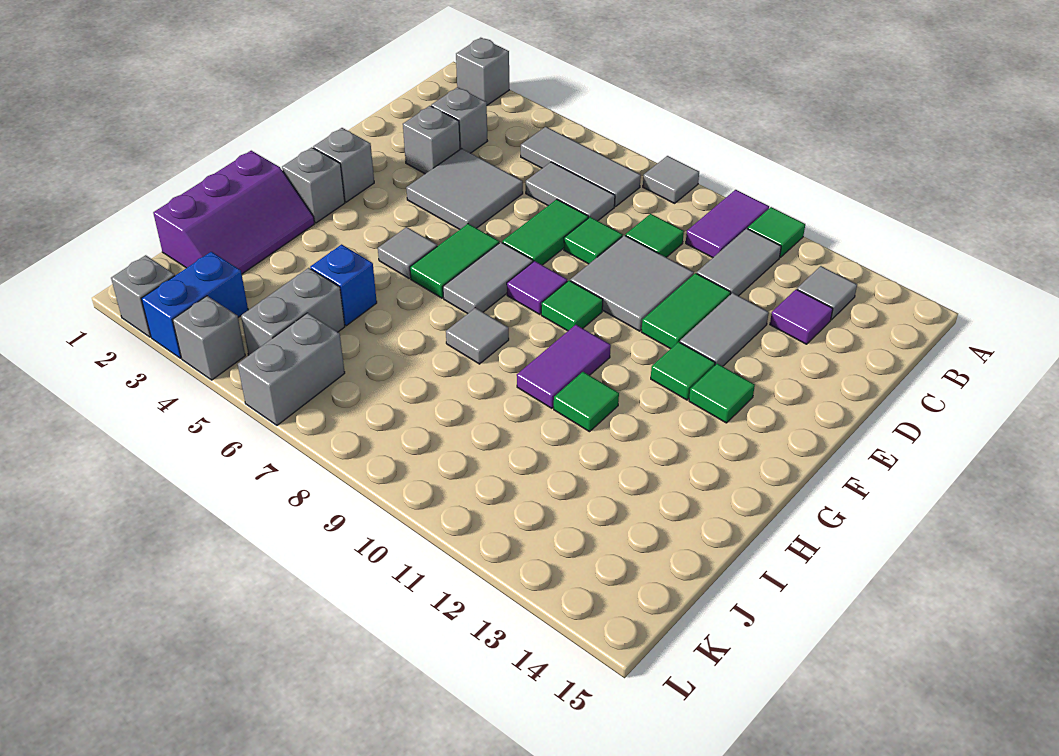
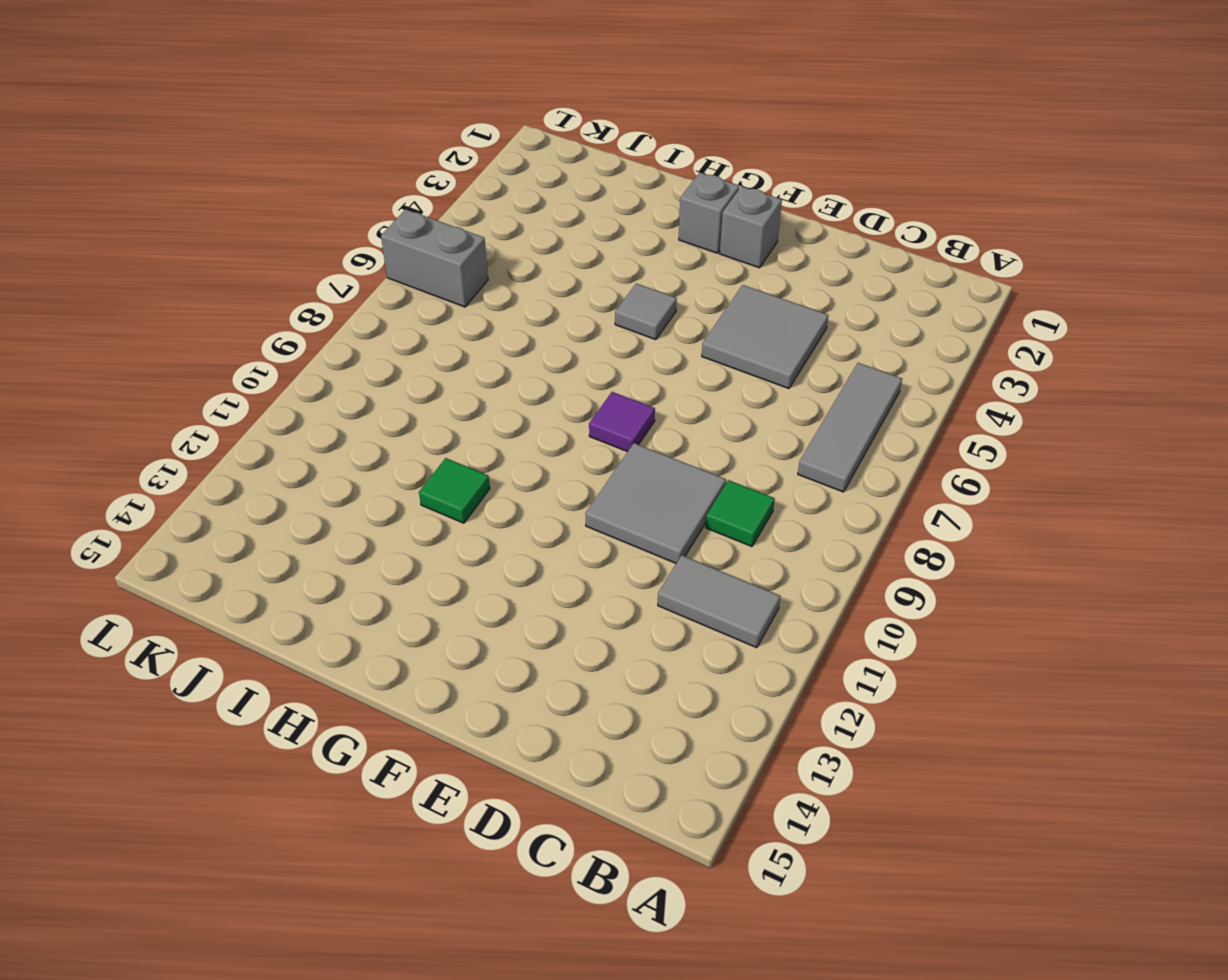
none -> grey brick A2 level 1
none -> grey tile A8 level 1
none -> purple tile A10:B10 level 1
none -> green tile A11 level 1

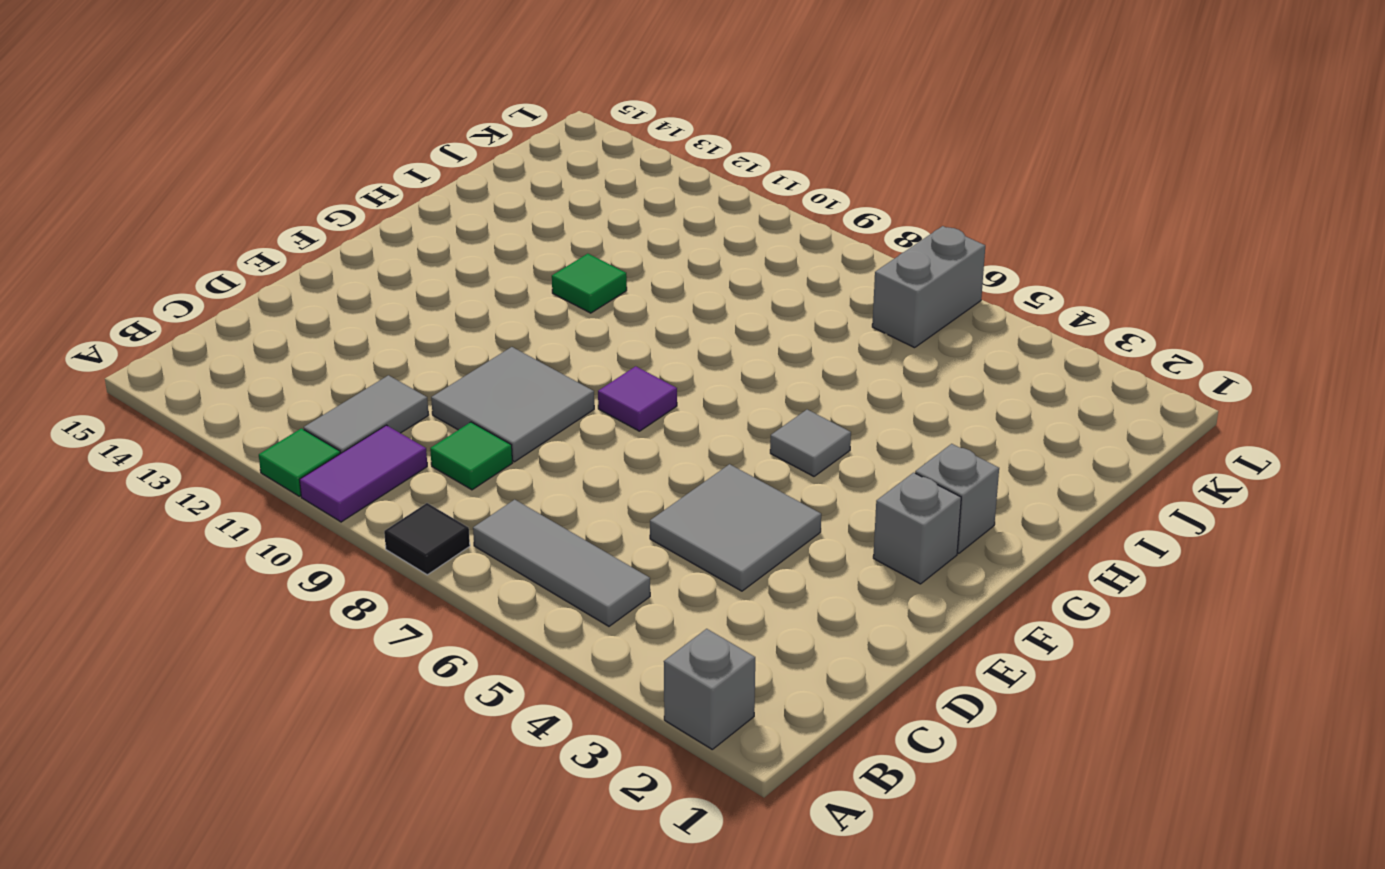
black tile A8 level 1 -> grey tile A8 level 1
none -> grey tile B13 level 1
none -> grey brick C3 level 1
none -> grey tile C6:C7 level 1
none -> purple tile C13 level 1

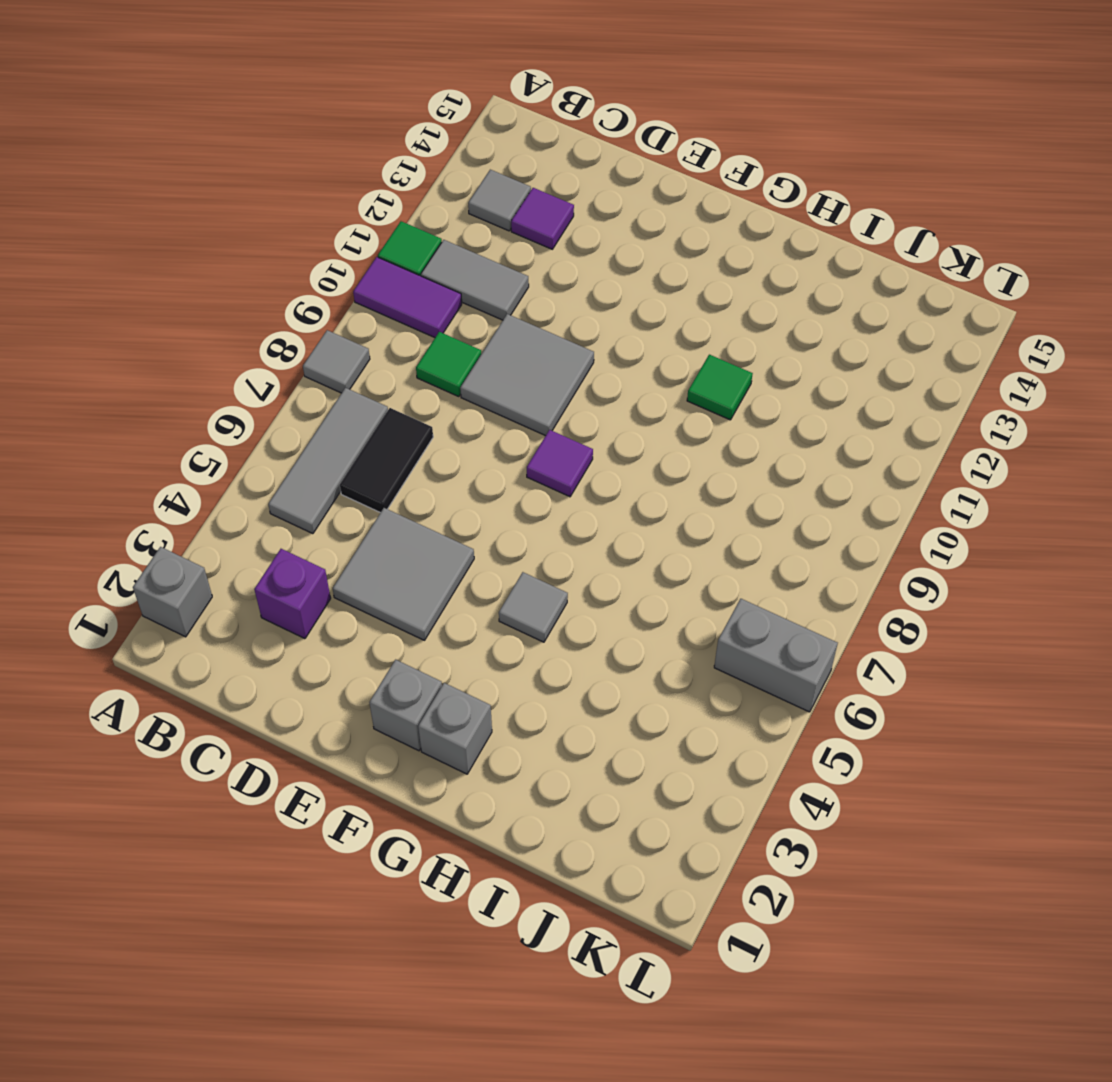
purple brick C3 level 1 -> grey brick C3 level 1
black tile C6:C7 level 1 -> grey tile C6:C7 level 1
none -> grey brick D3 level 1
none -> green tile D7:E7 level 1
none -> green tile D8 level 1
none -> green tile D11:E11 level 1

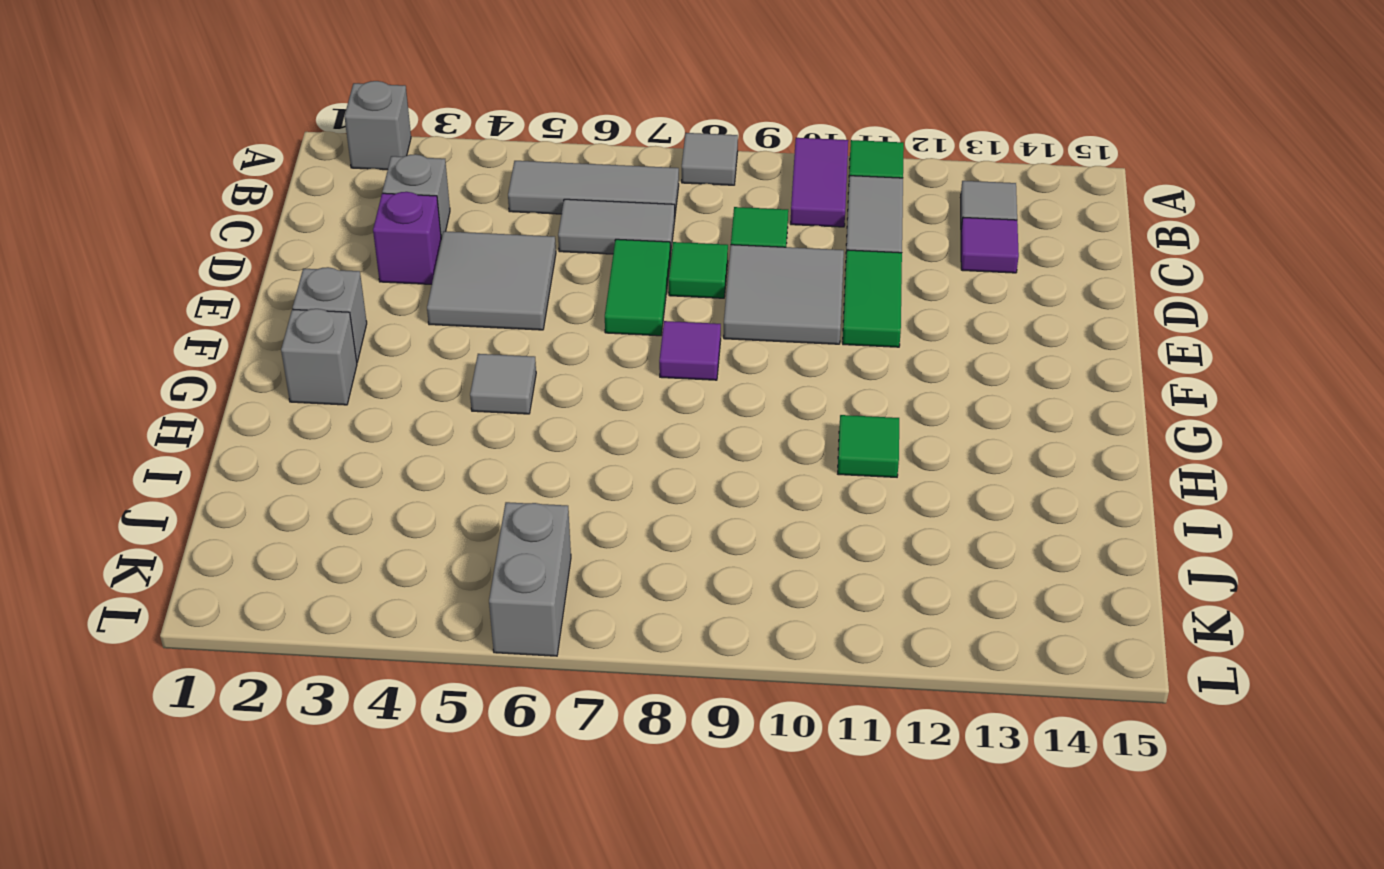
purple brick D3 level 1 -> grey brick D3 level 1
none -> grey tile D12:E12 level 1
none -> green tile F6:G6 level 1
none -> grey tile F7:G7 level 1
none -> green tile F9 level 1

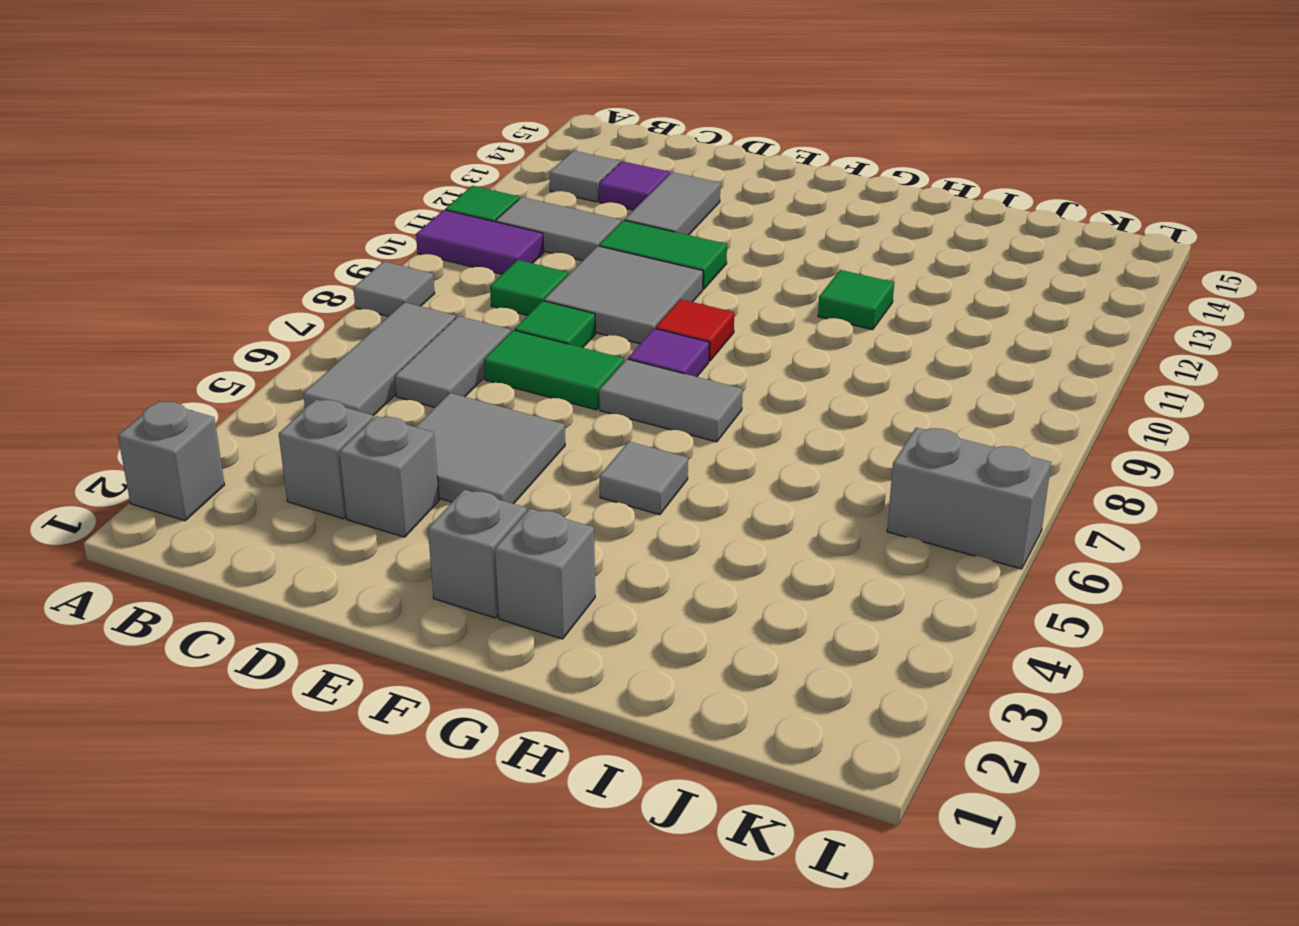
grey tile D12:D13 level 1 -> grey tile D12:E12 level 1
red tile F9 level 1 -> green tile F9 level 1
none -> green tile F6:G6 level 1
none -> green tile F12 level 1
none -> green tile F13 level 1
none -> purple tile G10:H10 level 1

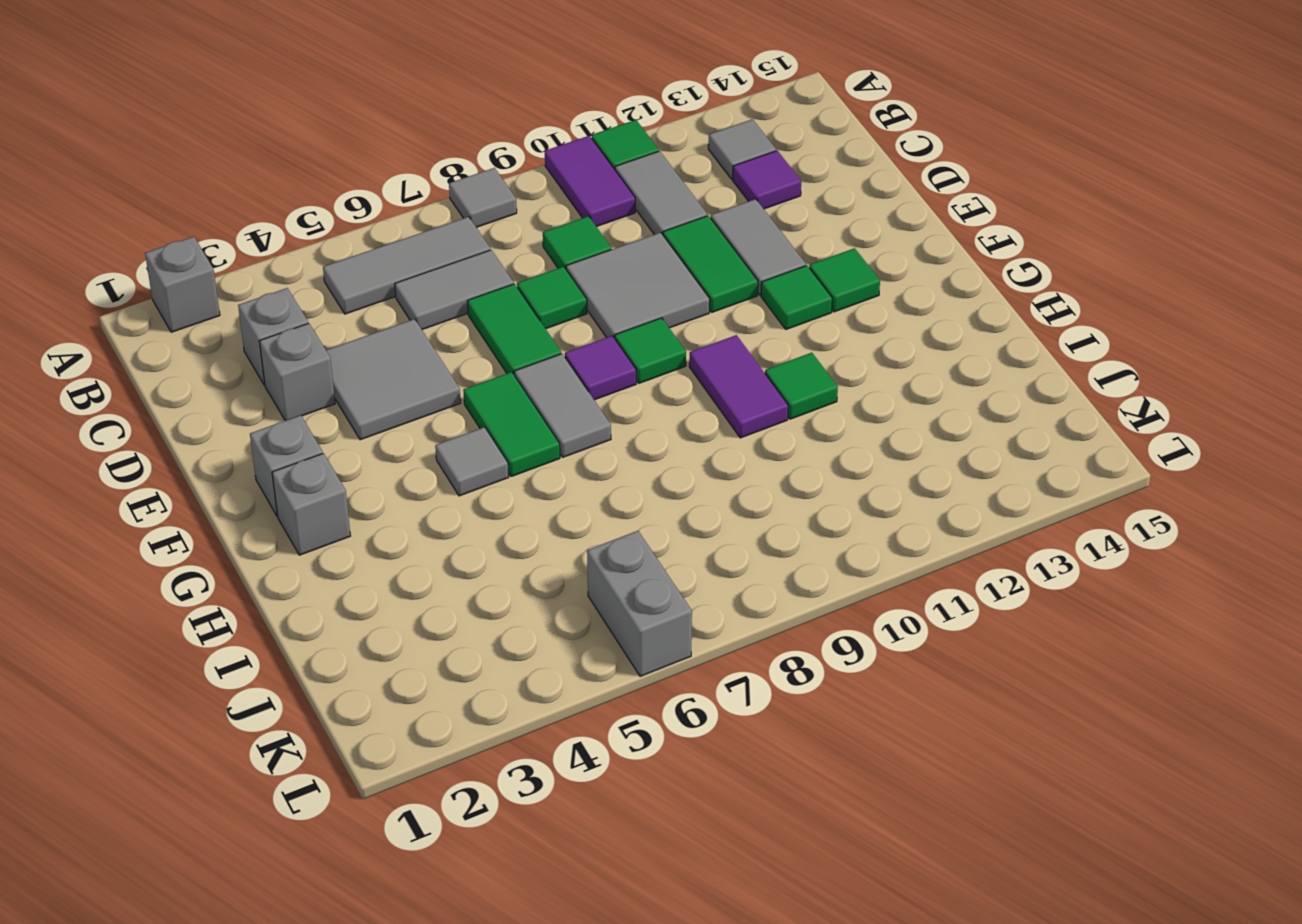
none -> purple slope H1:J2 level 1 top 1
none -> grey tile H8 level 1
none -> blue brick I5 level 1
none -> grey brick J5:K5 level 1

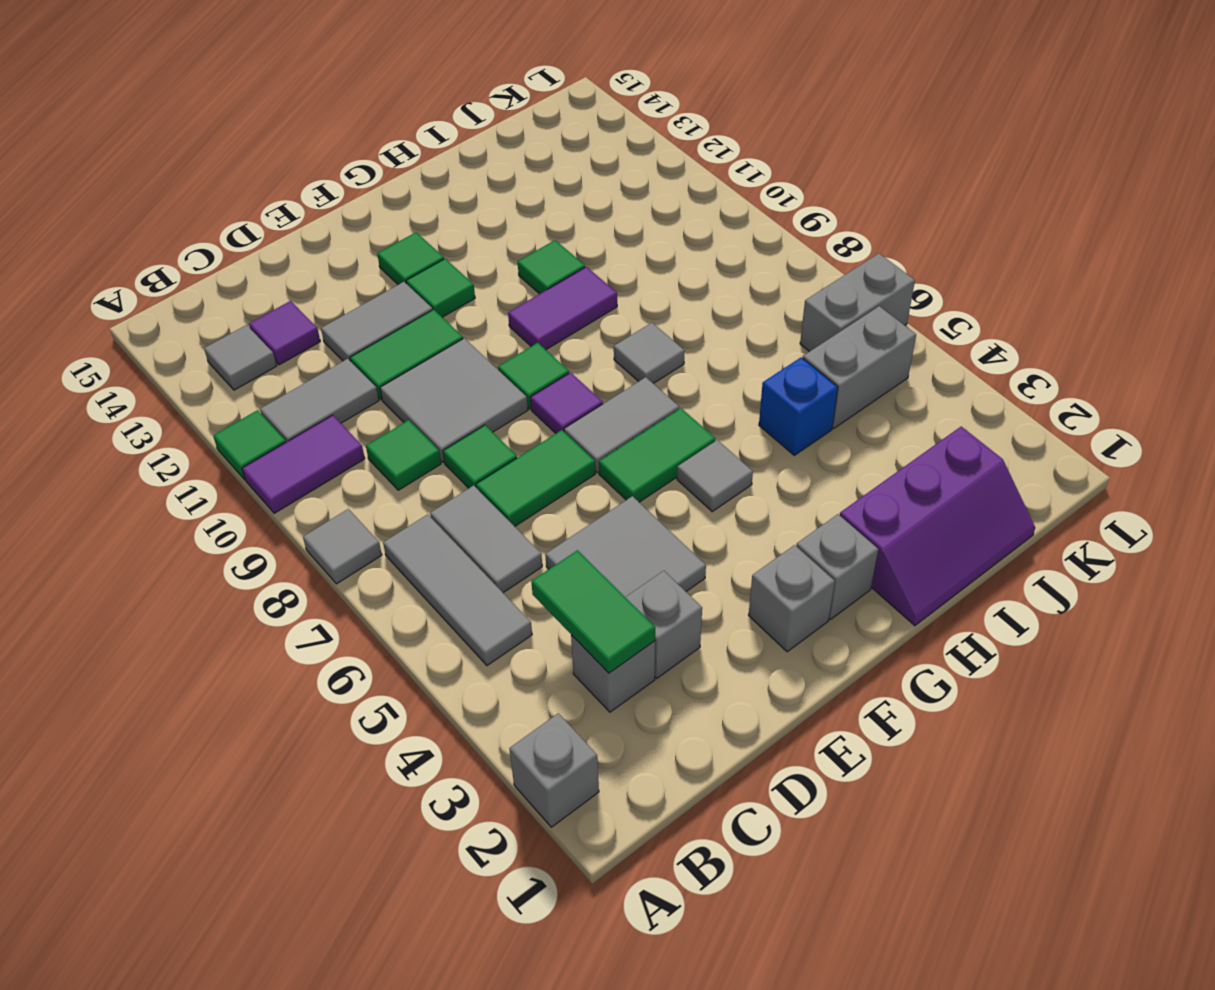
green tile C3:C4 level 2 -> none
purple slope H1:J2 level 1 top 2 -> purple slope H1:J2 level 1 top 1
none -> blue brick K3:L3 level 1
none -> grey brick L2 level 1
none -> grey brick L4 level 1

